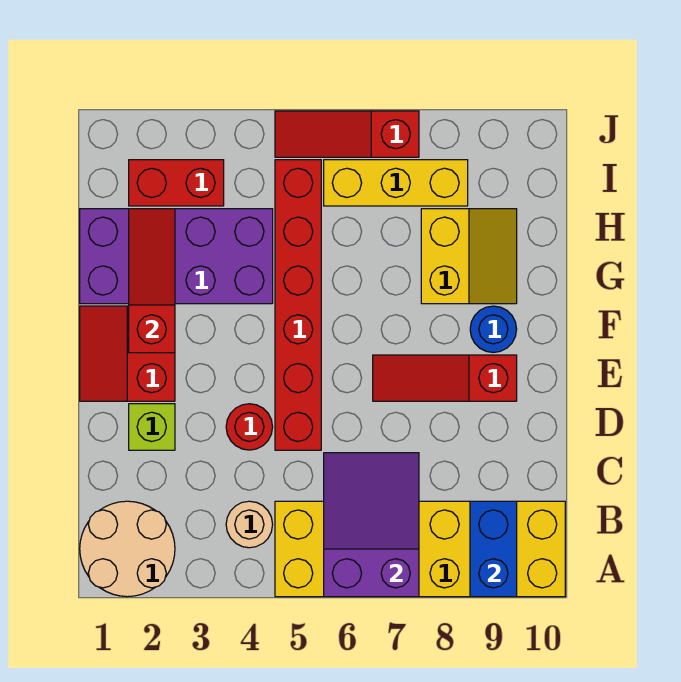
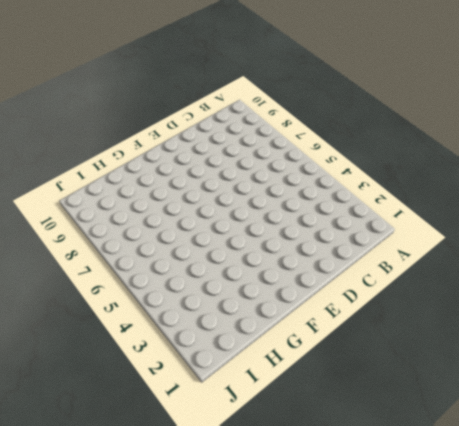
none -> tan round brick A1:B2 level 1
none -> yellow brick A5:B10 level 1
none -> tan round brick B4 level 1

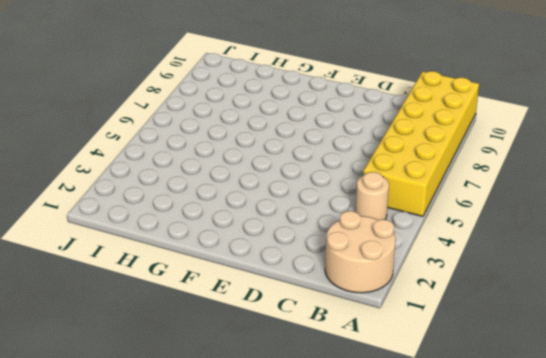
none -> lime brick D2 level 1
none -> red round brick D4 level 1
none -> red brick D5:I5 level 1

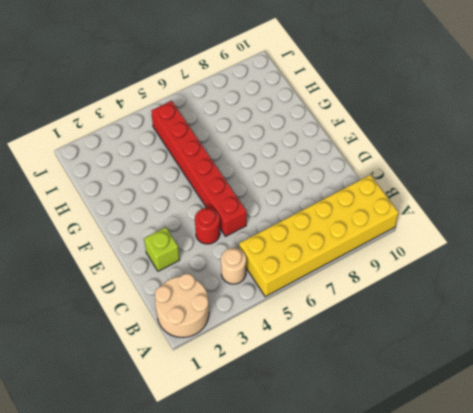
none -> red slope E1:F2 level 1 top 2
none -> red slope E7:E9 level 1 top 9
none -> blue round brick F9 level 1

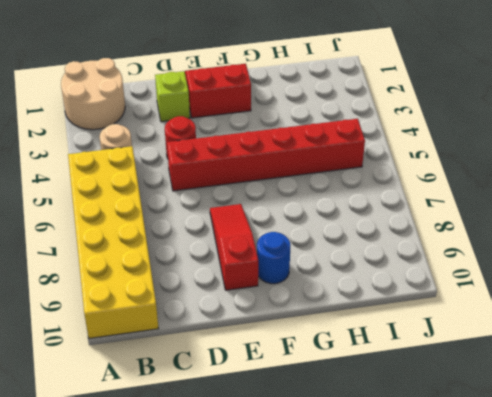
none -> purple brick G1:H4 level 1
none -> yellow slope G8:H9 level 1 top 8
none -> red brick I2:I3 level 1

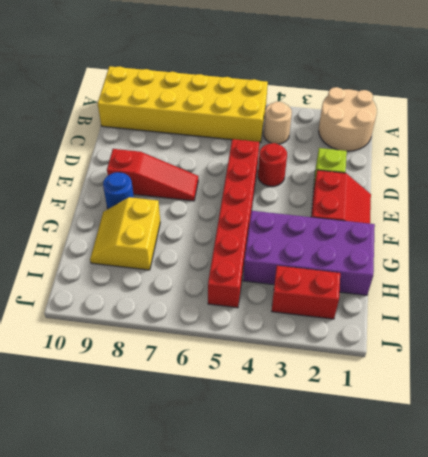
none -> yellow brick I6:I8 level 1
none -> red slope J5:J7 level 1 top 7
none -> purple slope A6:C7 level 2 top A

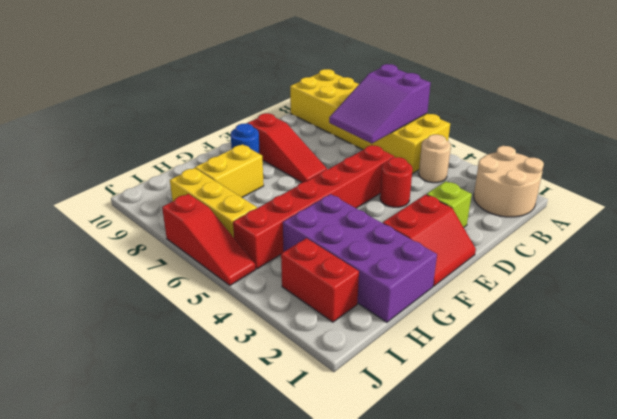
none -> blue brick A9:B9 level 2
none -> red slope F2:H2 level 2 top F

